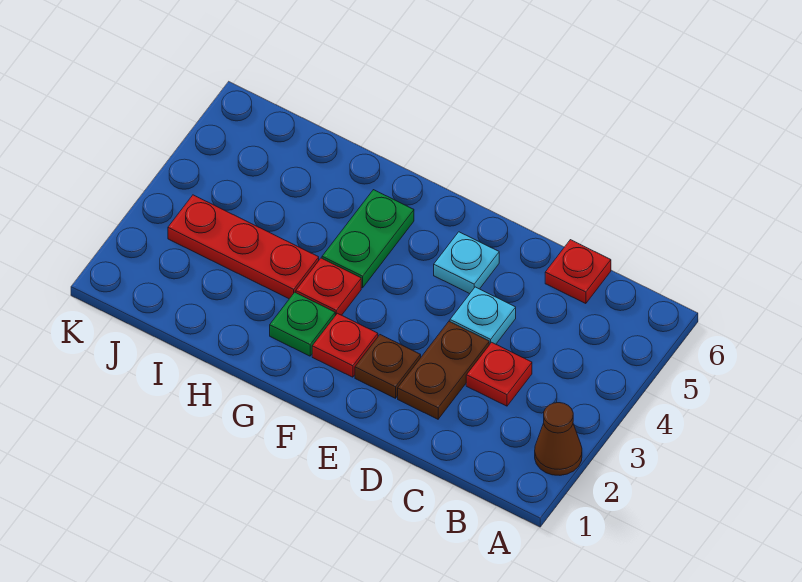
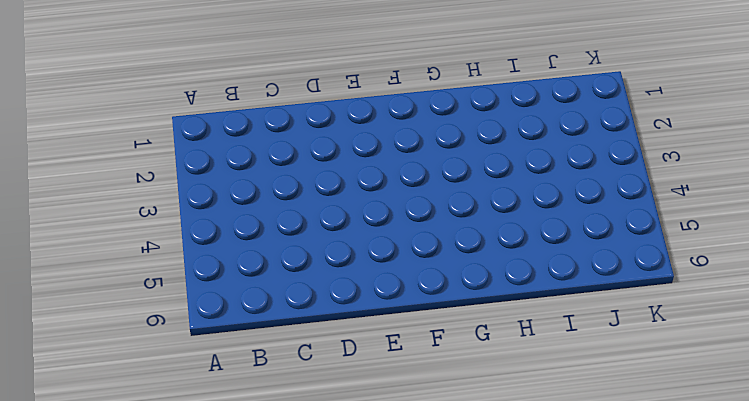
none -> brown cone A2 level 1
none -> red plate C3 level 1
none -> red plate C6 level 1

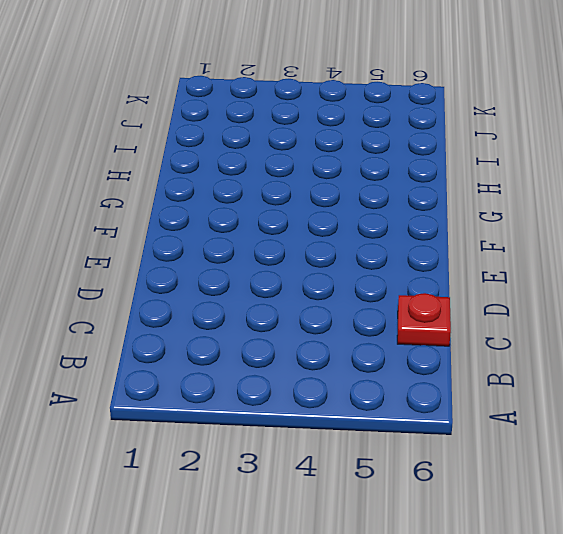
none -> brown cone A2 level 1
none -> red plate C3 level 1
none -> brown plate D2:D3 level 1

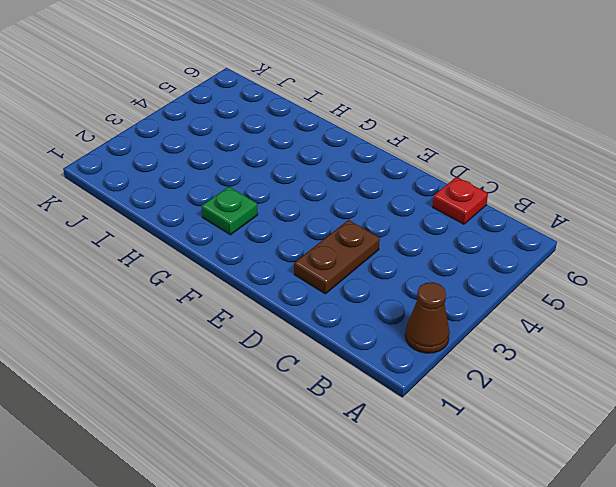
none -> red plate C3 level 1
none -> cyan plate D4 level 1
none -> brown plate E2 level 1

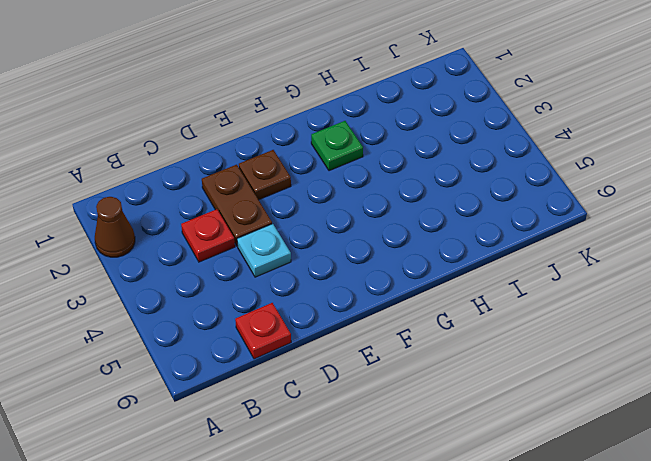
none -> cyan plate E5 level 1
none -> red plate F2 level 1
none -> red plate G3 level 1

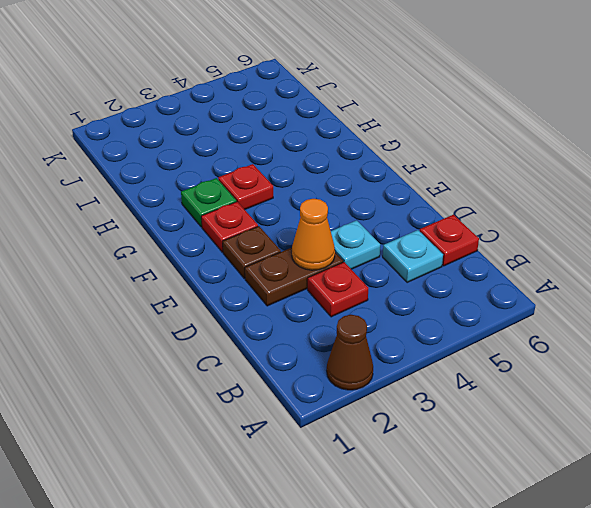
cyan plate C5 level 1 -> cyan plate E5 level 1
orange cone D3 level 2 -> none
none -> green plate G4:G5 level 1
none -> red plate H3:J3 level 1

